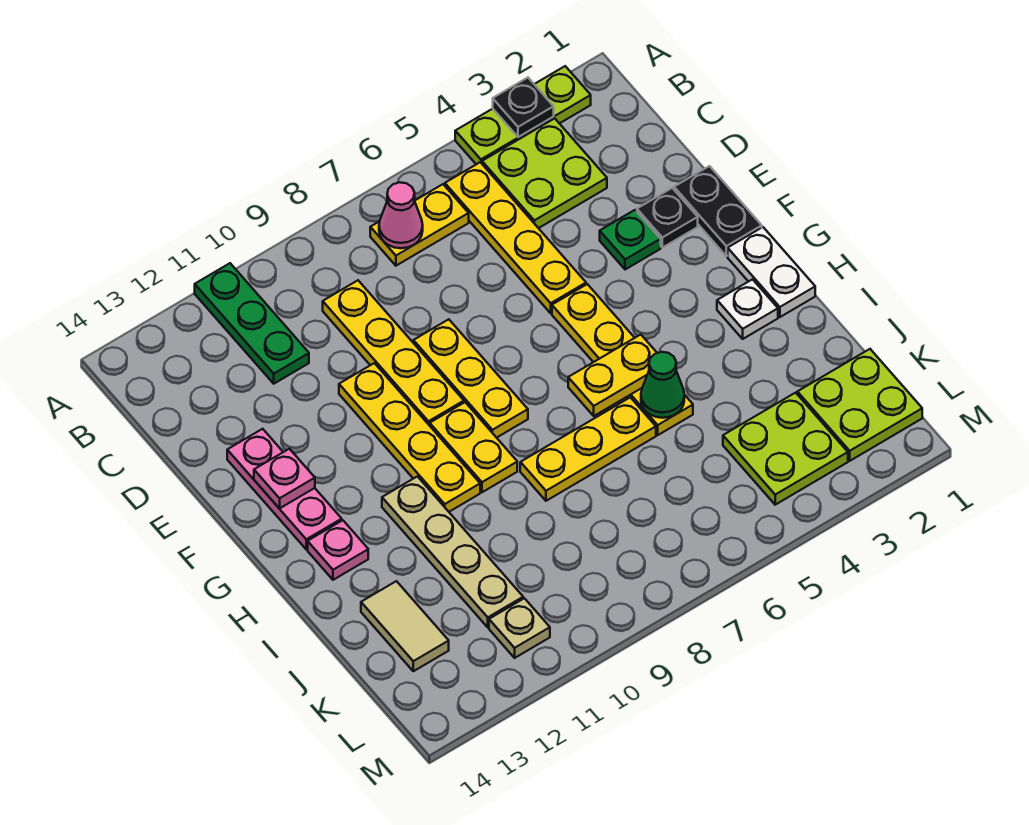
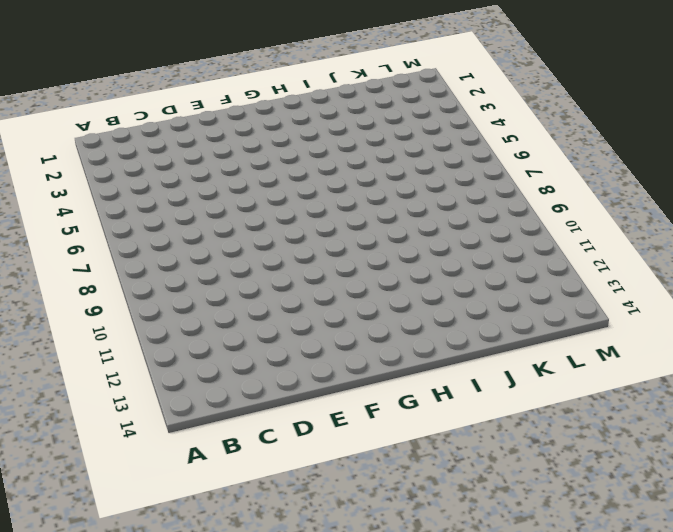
none -> lime plate A2:A4 level 1
none -> green plate A11:C11 level 1
none -> lime plate B3:C4 level 1

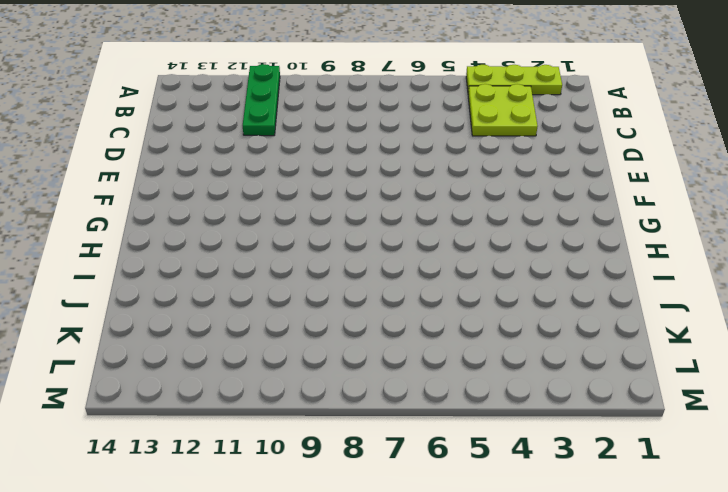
none -> yellow plate B5:E5 level 1
none -> yellow plate B6:B7 level 1
none -> yellow plate C9:F9 level 1

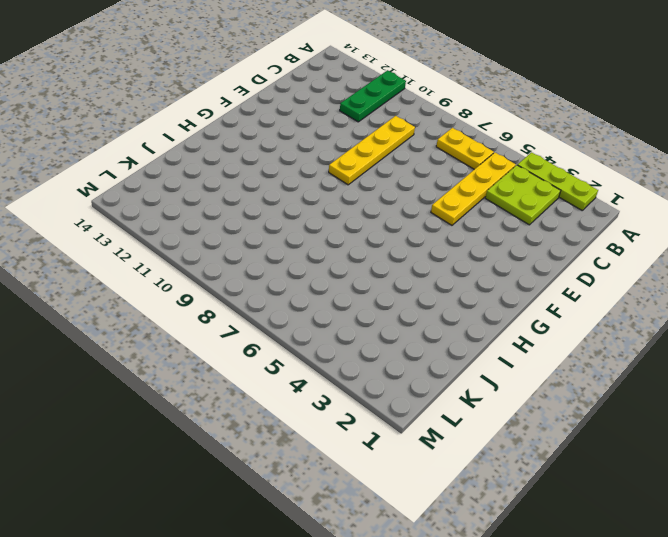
none -> black plate E1:F1 level 1
none -> black plate E2 level 1
none -> green plate E3 level 1

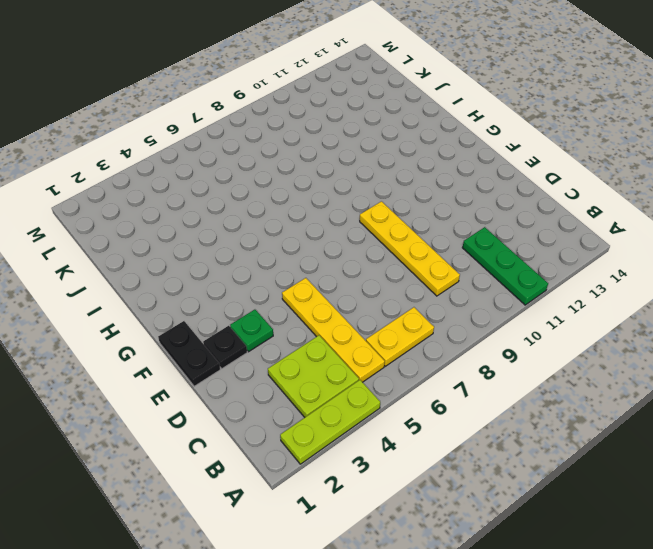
none -> yellow plate E8:G8 level 1
none -> yellow plate E10:H10 level 1
none -> pink plate E13:G13 level 1

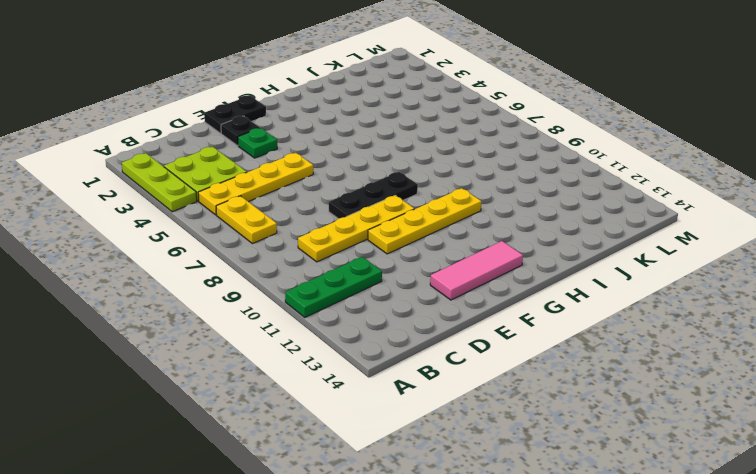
black plate E8:G8 level 1 -> yellow plate E8:G8 level 1
pink tile E13:G13 level 1 -> pink plate E13:G13 level 1
none -> yellow plate F5:I5 level 1
none -> white plate G1:H1 level 1
none -> yellow plate G9:H9 level 1

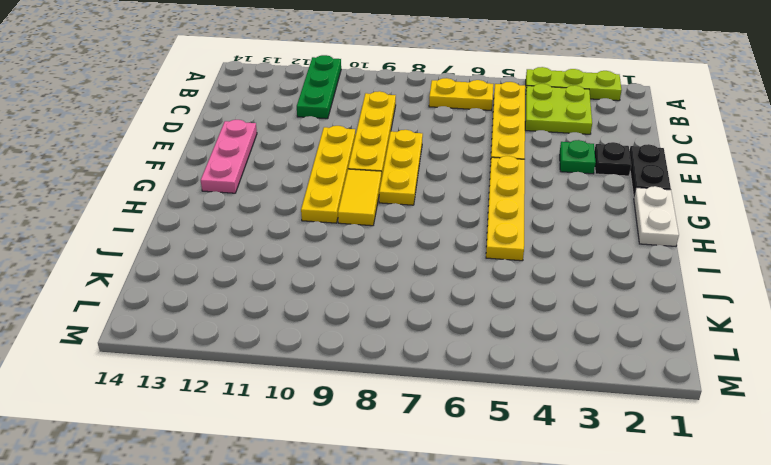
yellow tile G9:H9 level 1 -> yellow plate G9:H9 level 1
none -> white plate H2 level 1
none -> tan plate H11:K11 level 1
none -> pink plate H13 level 1

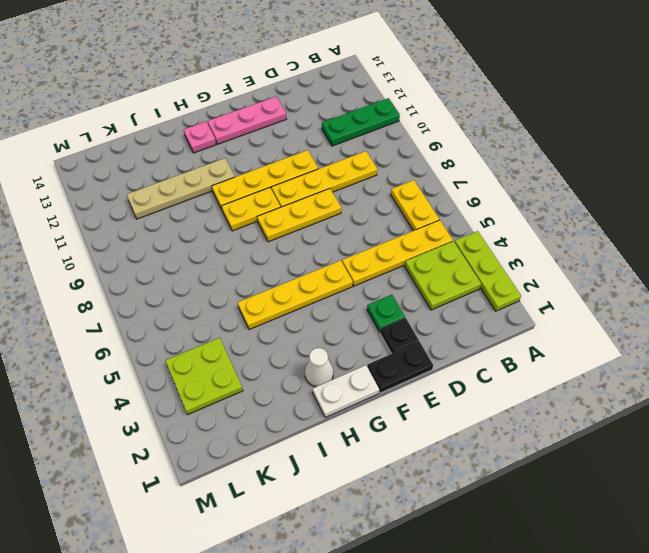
white cone H2 level 1 -> white plate H2 level 1
none -> yellow plate I6:I8 level 1
none -> tan tile J13:K13 level 1
none -> lime plate K1:L2 level 1

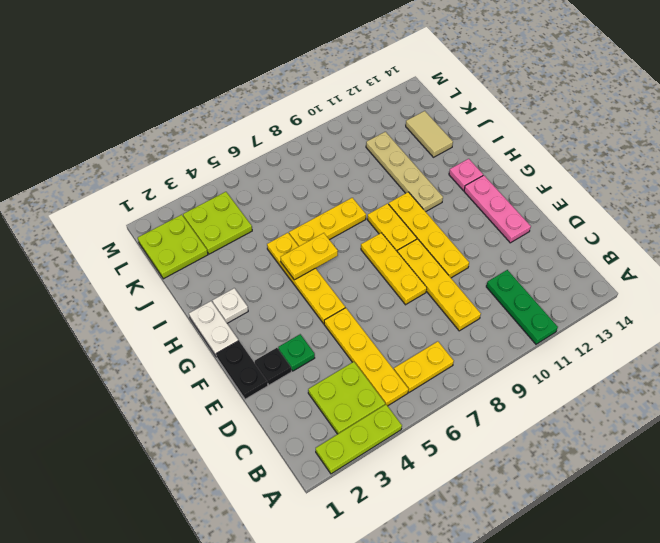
none -> tan plate L11 level 1
none -> black plate A3 level 2
none -> pink cone B7 level 2

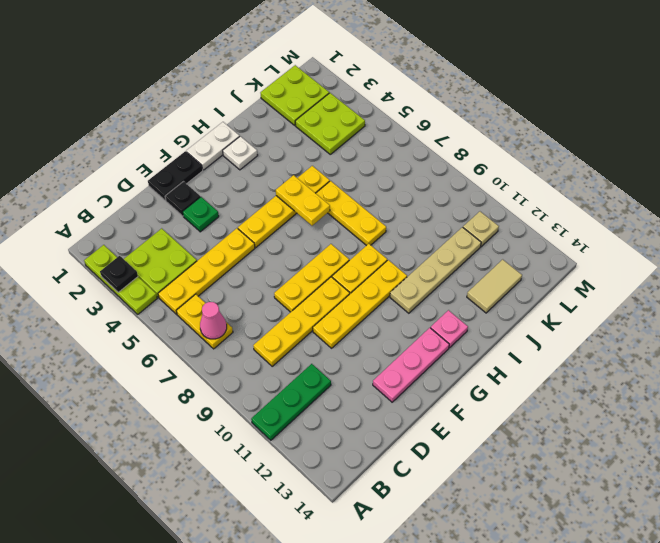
none -> pink plate F13 level 2
none -> green cone I5 level 2

